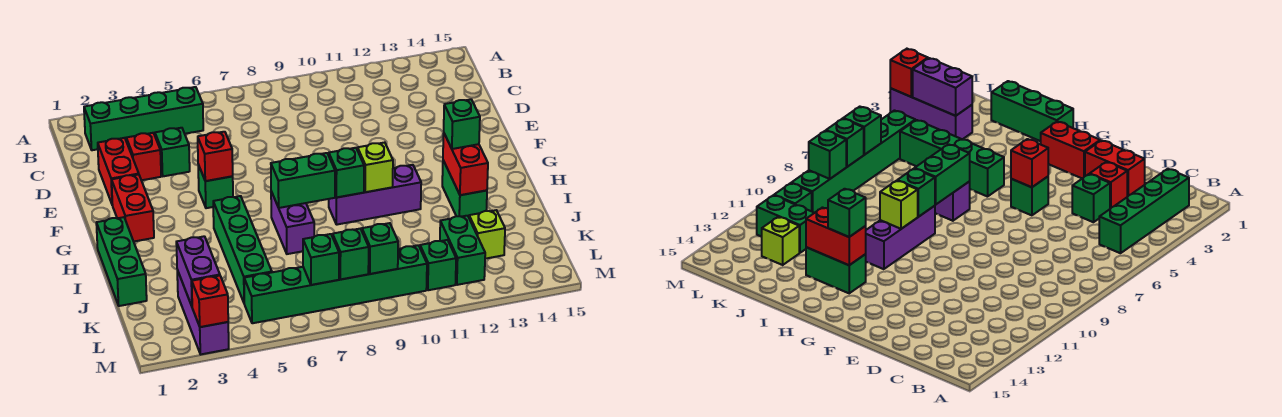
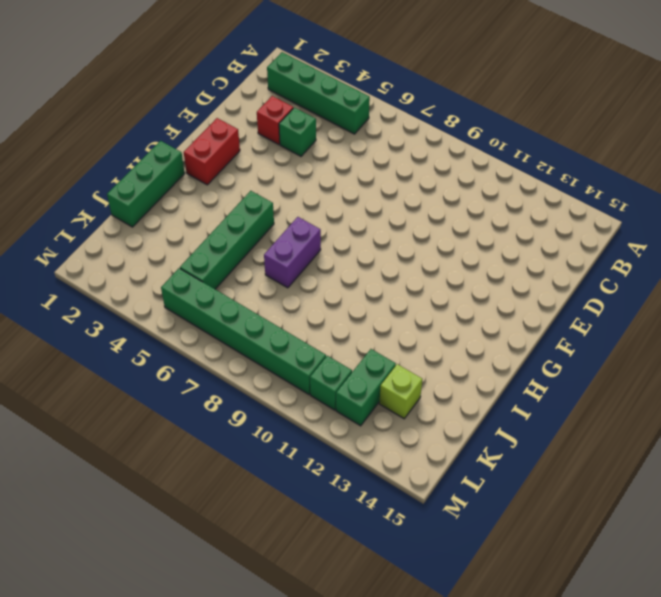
none -> red brick D2:E2 level 1
none -> green brick F5 level 1
none -> purple brick H9:H11 level 1

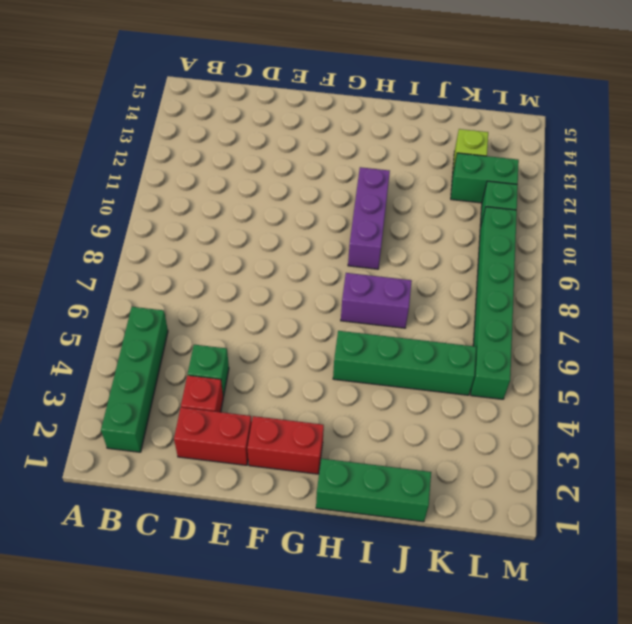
none -> green brick F5 level 1
none -> green brick H13:I13 level 1
none -> purple brick K3:M3 level 1

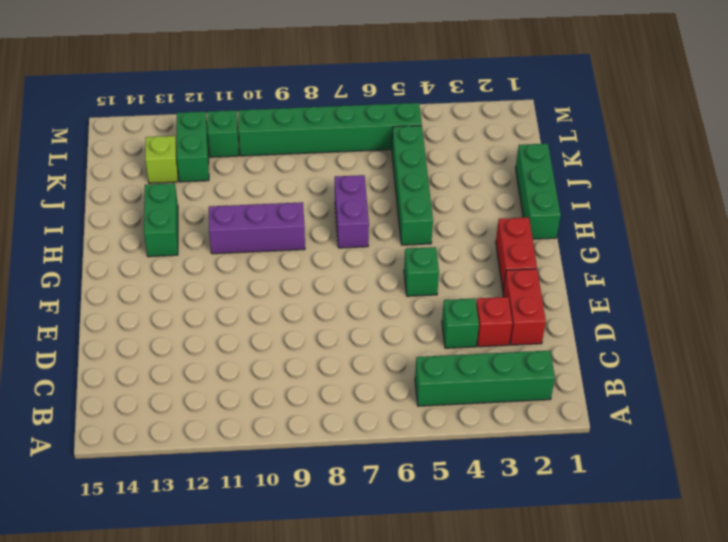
none -> purple brick K3:M3 level 1
none -> red brick F5 level 2
none -> green brick H7:H8 level 2

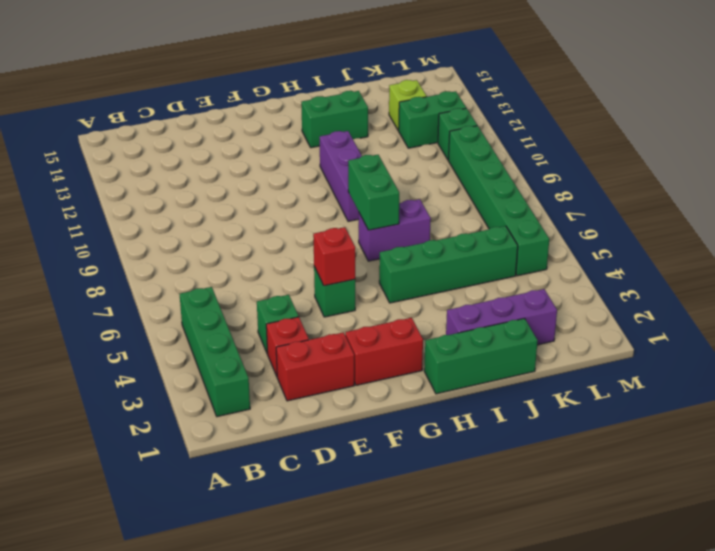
purple brick I2:K2 level 1 -> purple brick K3:M3 level 1
none -> green brick H9 level 2
none -> lime brick H10 level 2
none -> red brick H13:I13 level 2

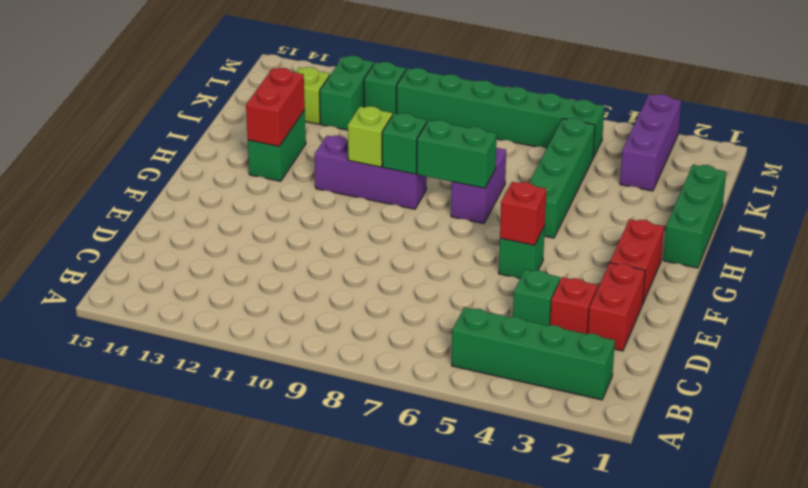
none -> purple brick K3:L3 level 2
none -> green brick L7 level 2
none -> green brick L8 level 2

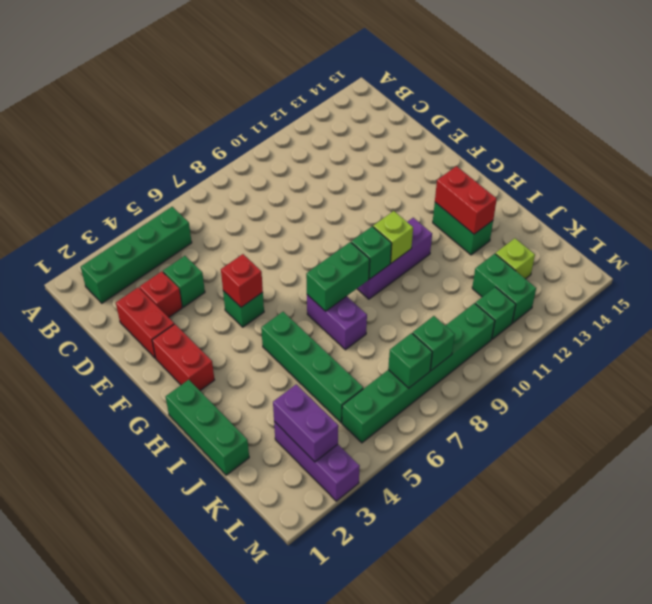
none -> green brick L9 level 2
none -> red brick M3 level 2
none -> green brick H13 level 3

